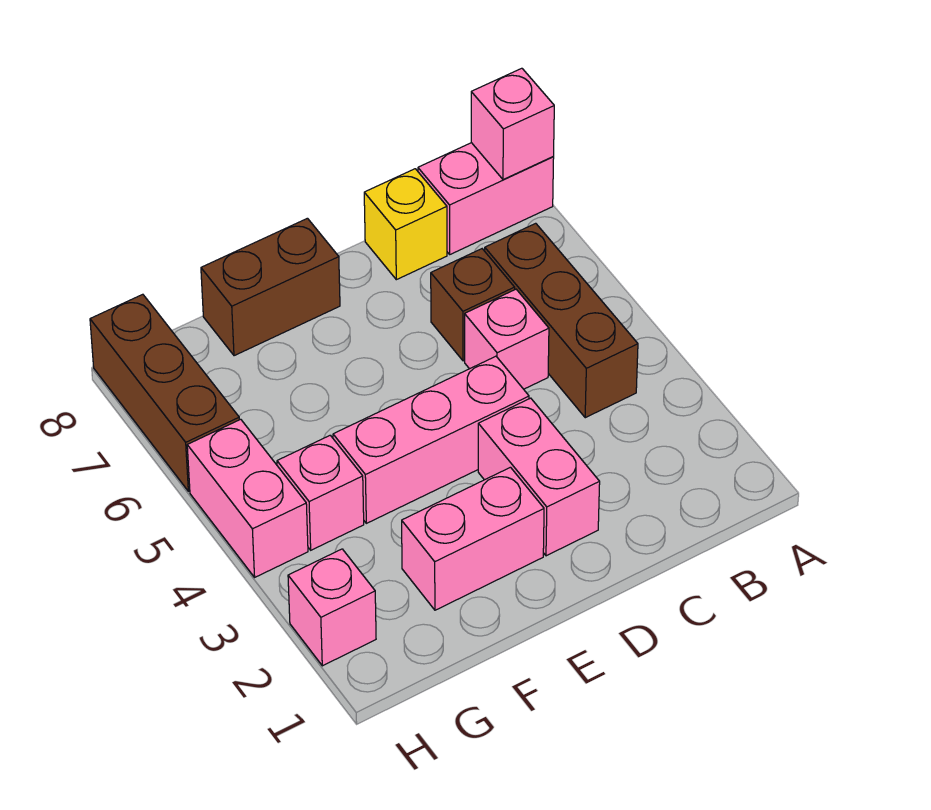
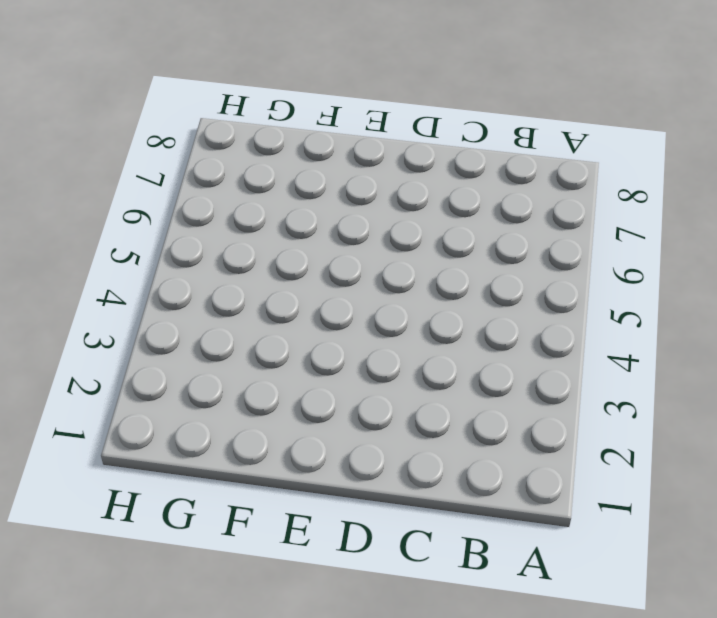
none -> pink brick A8:B8 level 1
none -> brown brick B4:B6 level 1
none -> pink brick C5 level 1

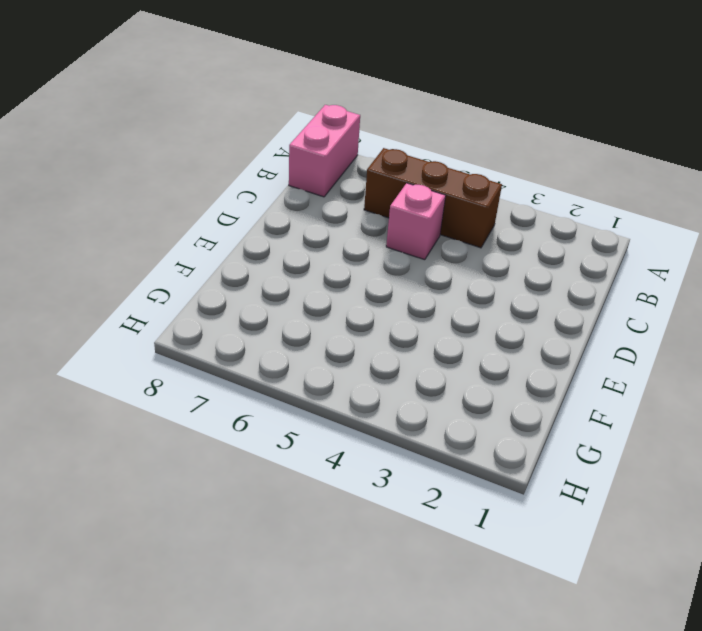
none -> brown brick C6 level 1
none -> yellow brick C8 level 1
none -> pink brick D2:D3 level 1

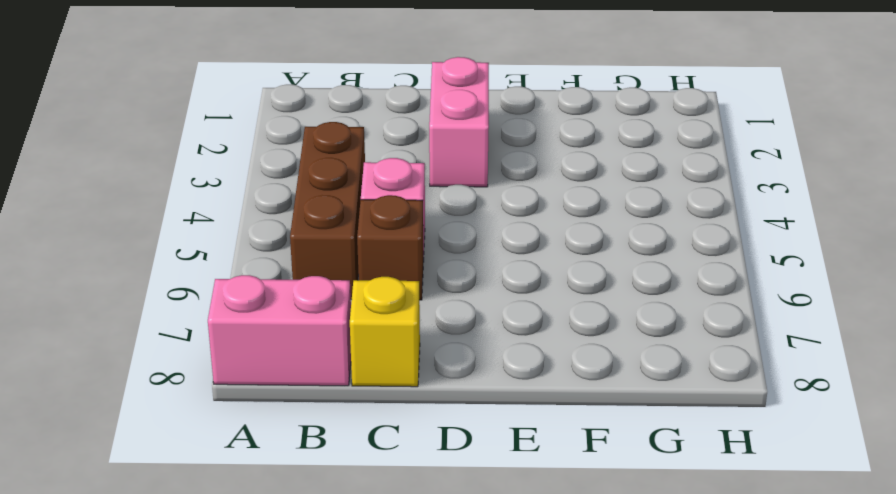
none -> pink brick D4:F4 level 1
none -> pink brick E2:F2 level 1
none -> brown brick E8:F8 level 1

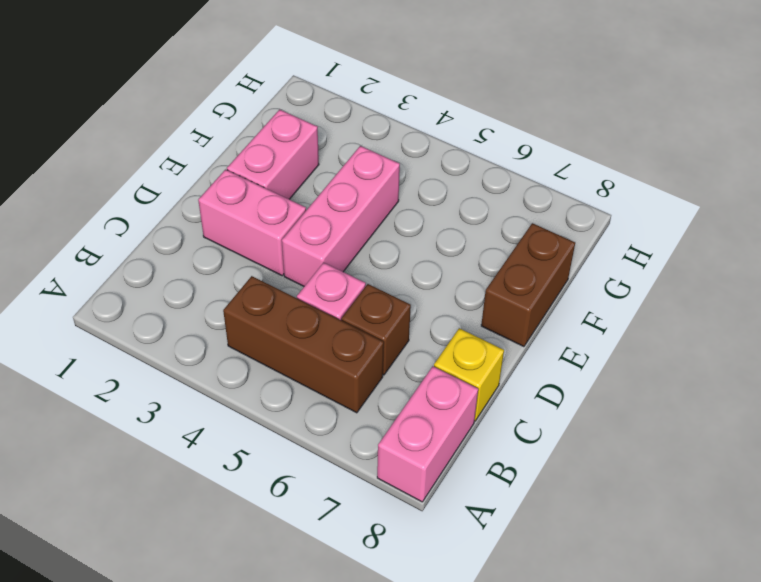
none -> pink brick G4 level 1
none -> pink brick H2 level 1
none -> pink brick H4:H5 level 1

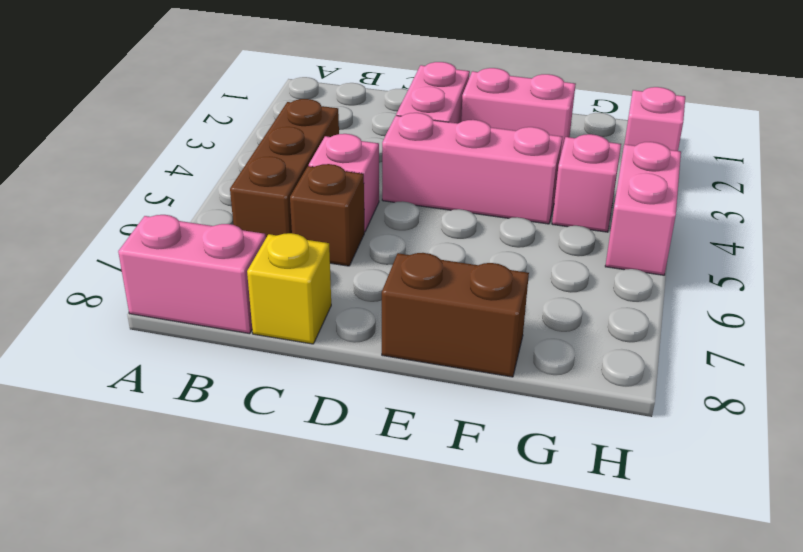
none -> brown brick H6:H8 level 1
none -> pink brick A8 level 2

